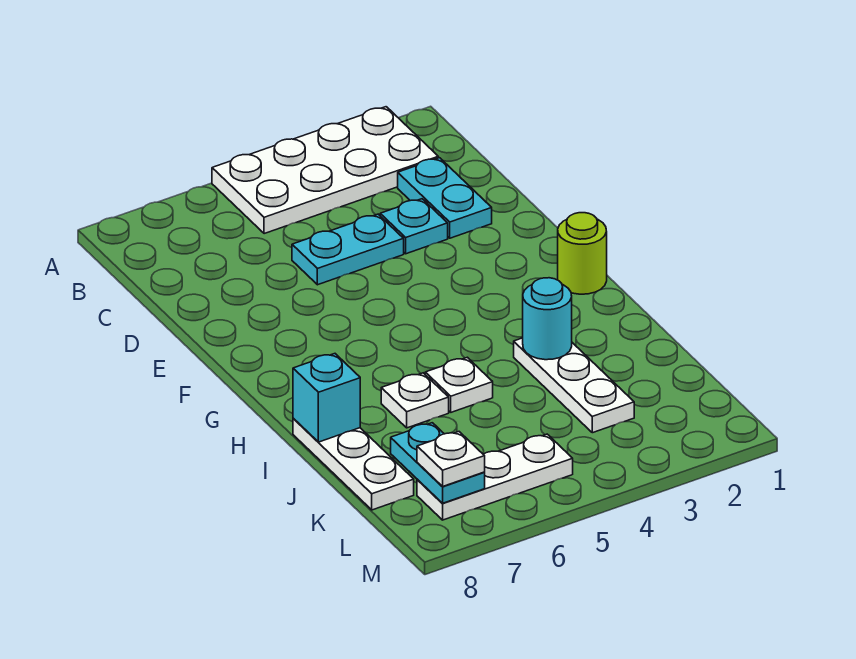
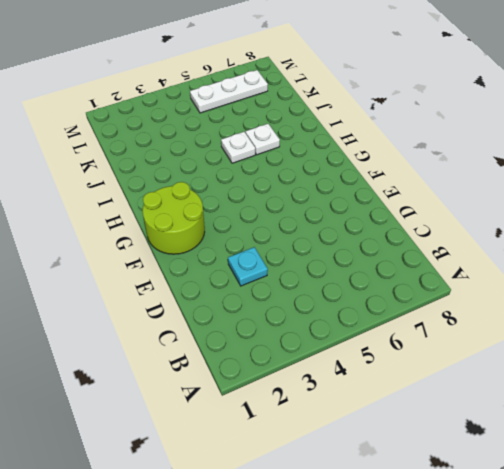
lime round brick F1:G2 level 1 -> lime round brick G1 level 1
none -> white plate A2:B5 level 1
none -> cyan plate C2:D2 level 1
none -> cyan plate D4:D5 level 1

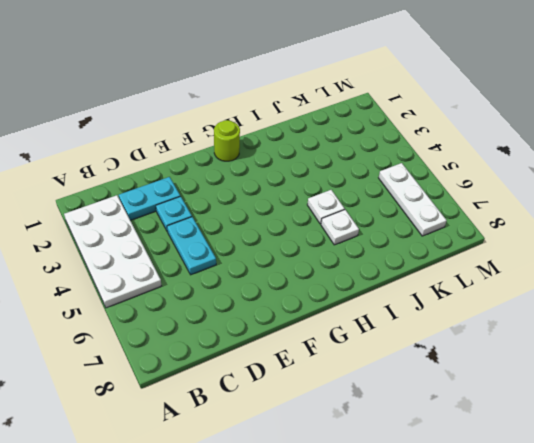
none -> white plate I3:K3 level 1
none -> white plate I8:K8 level 1
none -> cyan round brick I3 level 2

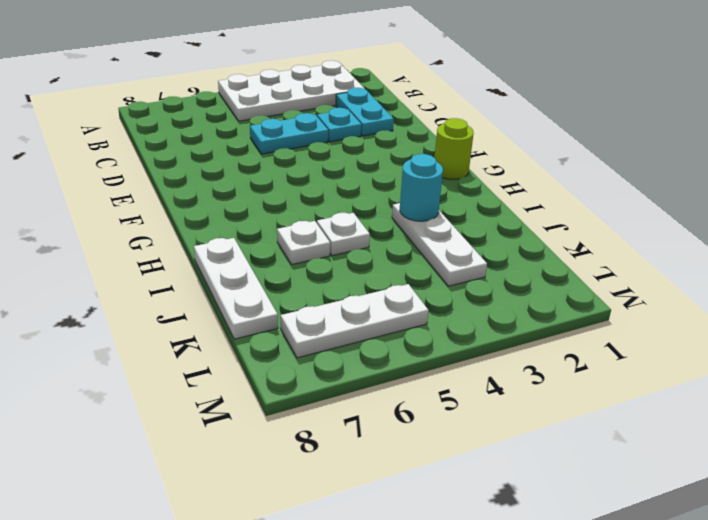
none -> cyan brick I8 level 2
none -> cyan plate K7:L7 level 2
none -> white plate L7 level 3

